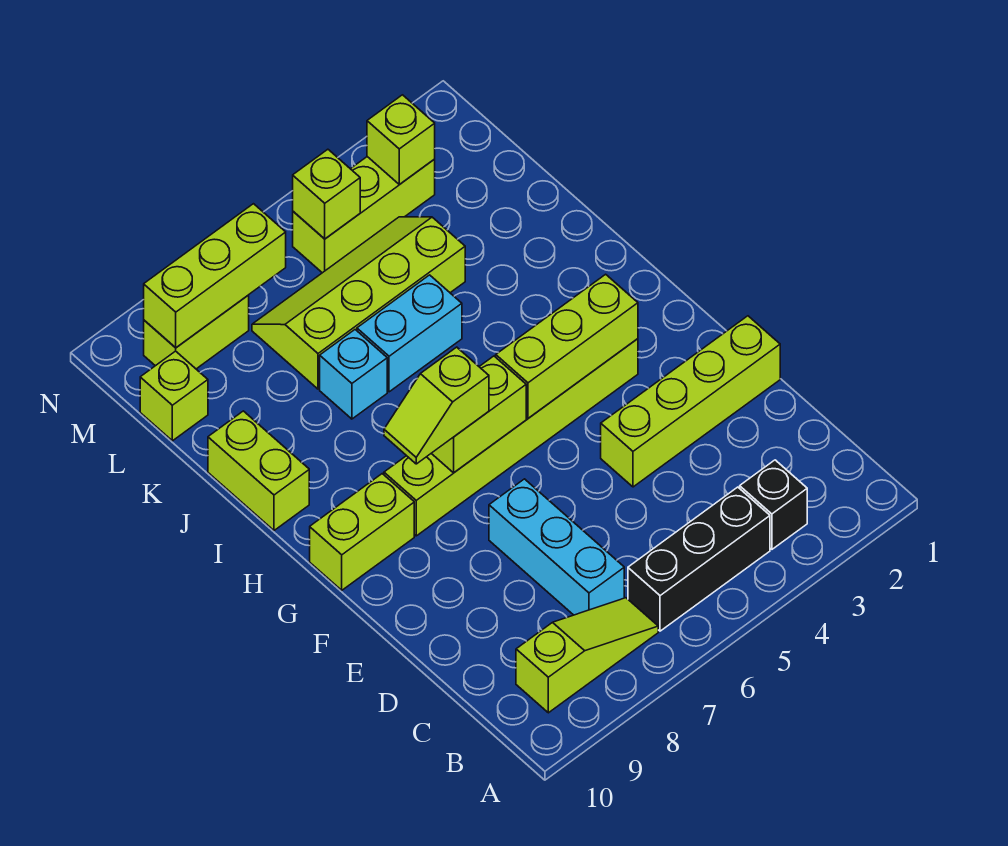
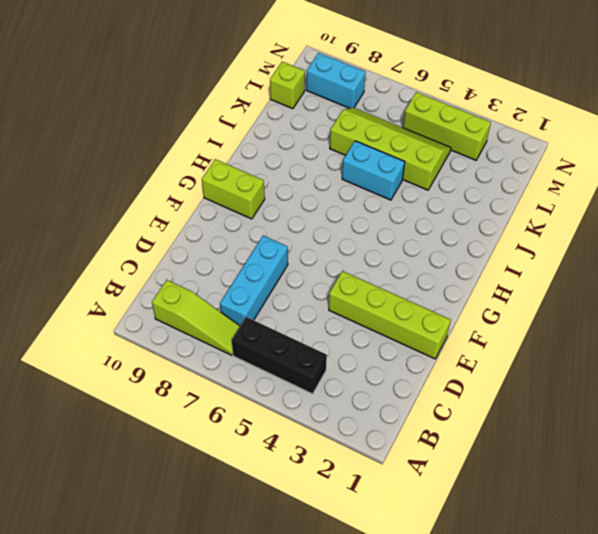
cyan brick M8:M9 level 1 -> lime brick M8:M9 level 1
none -> black brick B3 level 1
none -> lime brick G3:G8 level 1
none -> lime brick I10:J10 level 1

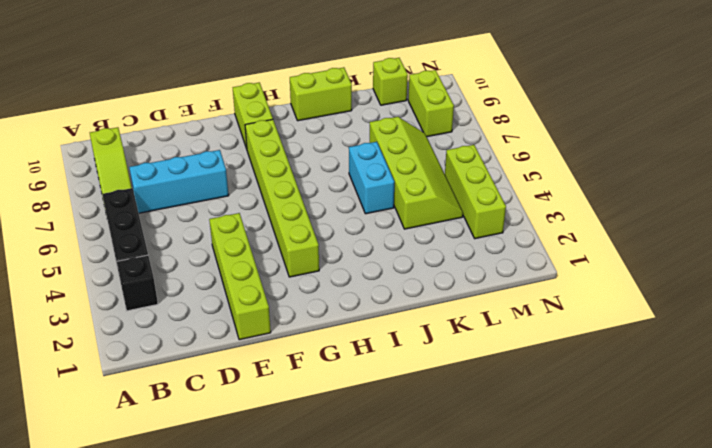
none -> cyan brick J7 level 1
none -> lime brick G3:G5 level 2
none -> lime brick G6:G7 level 2

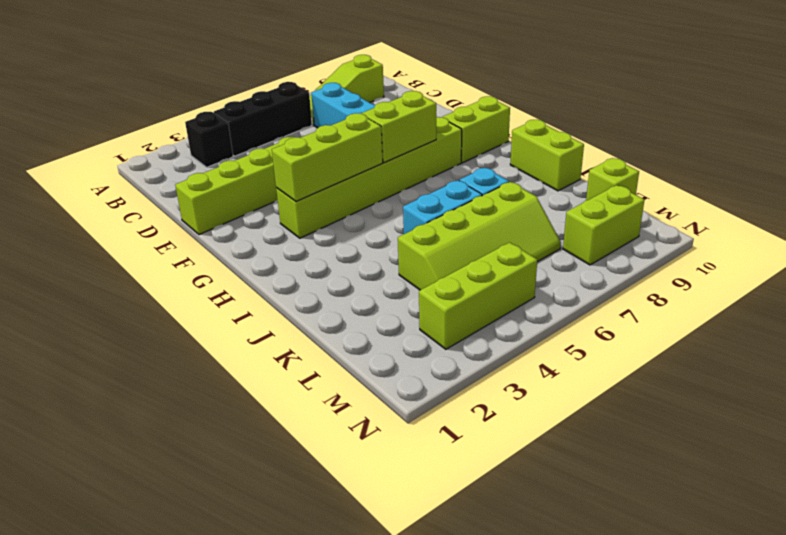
none -> lime brick M3 level 2
none -> lime brick M5 level 2
none -> lime brick M7:M9 level 2

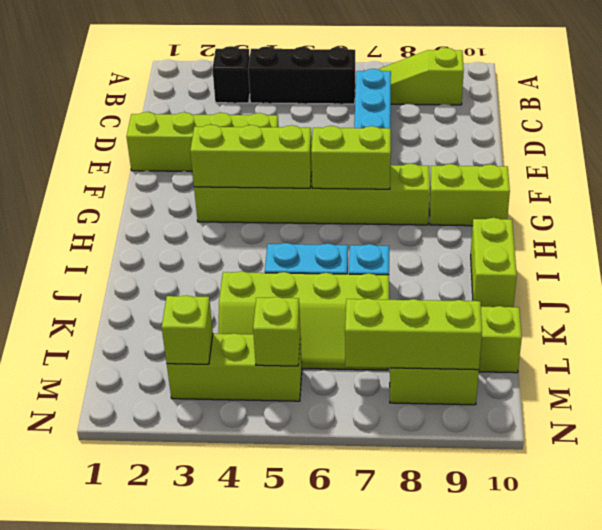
none -> lime slope G7:G8 level 3 top 7

